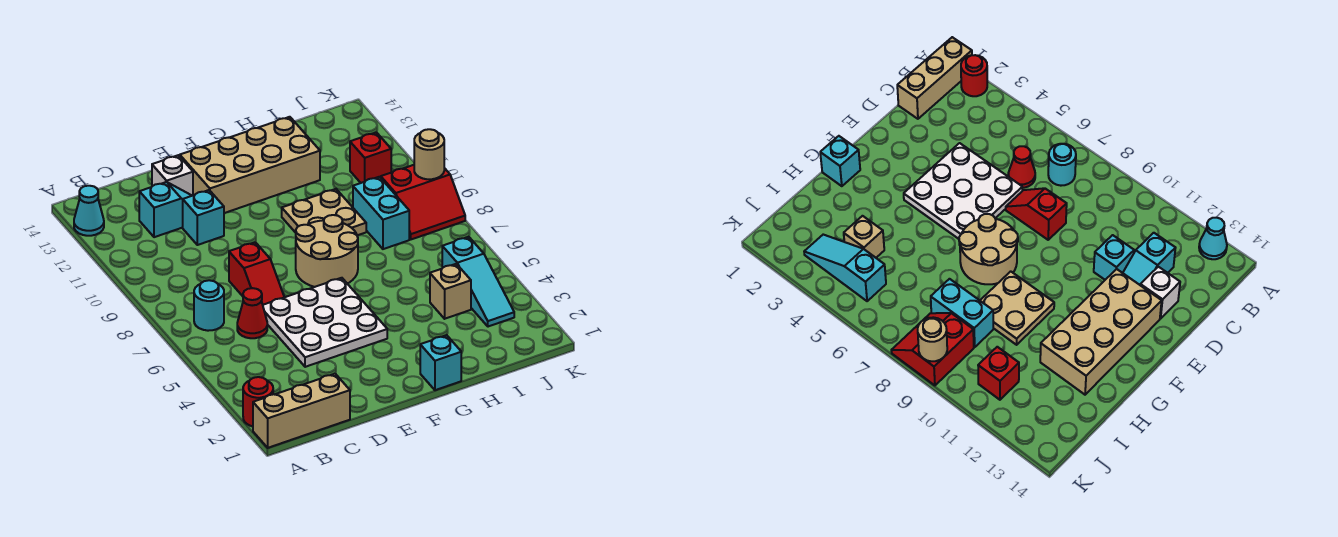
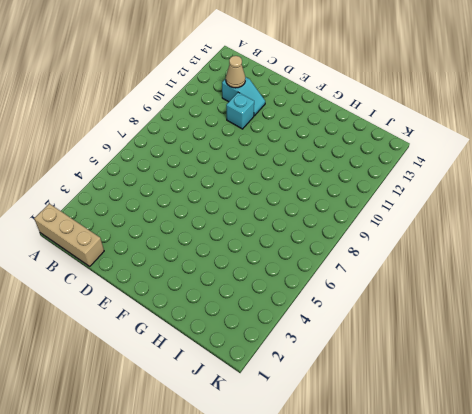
tan cone C12 level 2 -> none
none -> red round brick A2 level 1
none -> cyan cone A13 level 1
none -> cyan round brick B7 level 1

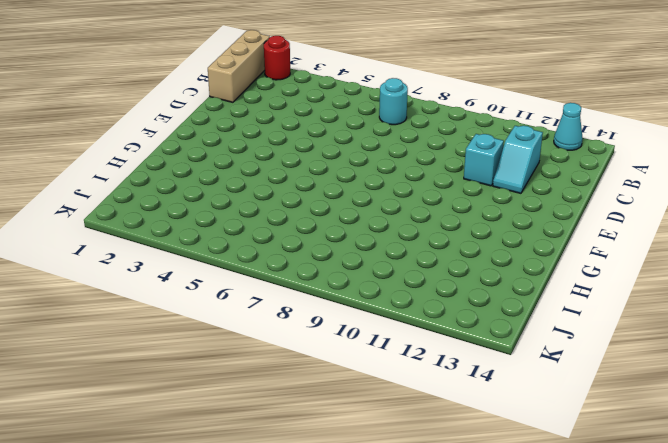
none -> red cone C6 level 1
none -> white plate D4:F6 level 1
none -> red slope D7:D8 level 1 top 8

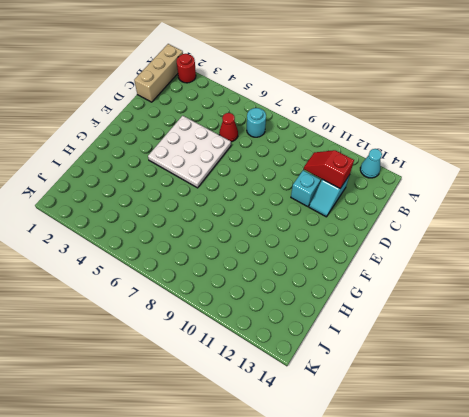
red slope C11:C12 level 2 top 12 -> red slope D7:D8 level 1 top 8
none -> white brick D13 level 1
none -> tan brick E12:H13 level 1
none -> tan round brick F7:G8 level 1

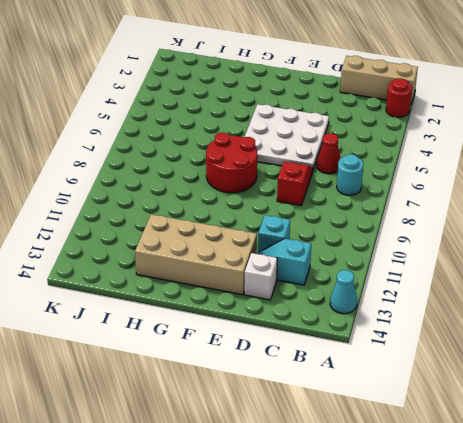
red round brick F7:G8 level 1 -> tan round brick F7:G8 level 1
none -> cyan brick G1 level 1
none -> tan plate G9:H10 level 1
none -> tan brick I4 level 1

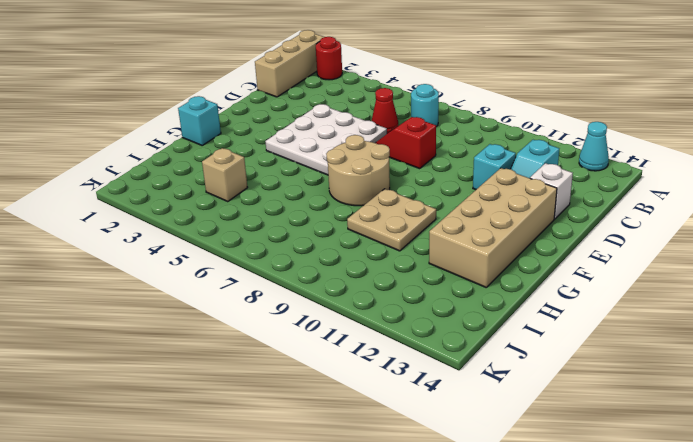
none -> cyan brick I8:I9 level 1
none -> cyan slope J3:J5 level 1 top 5
none -> red slope J8:K9 level 1 top 9

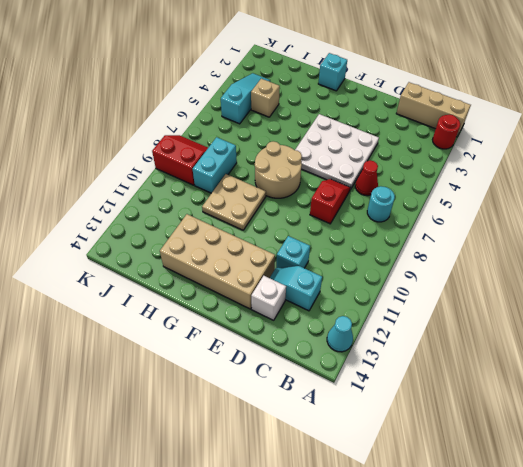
none -> red brick J11 level 1
none -> tan round brick K9 level 2

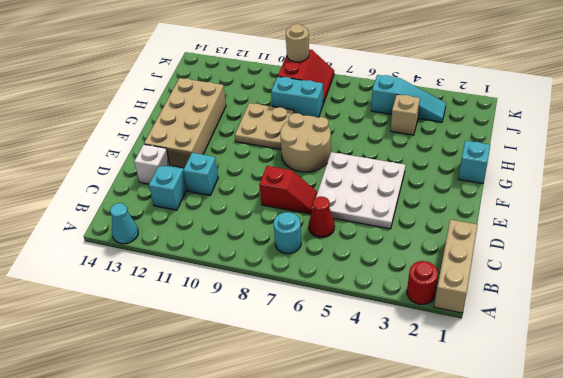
none -> red brick J11 level 1

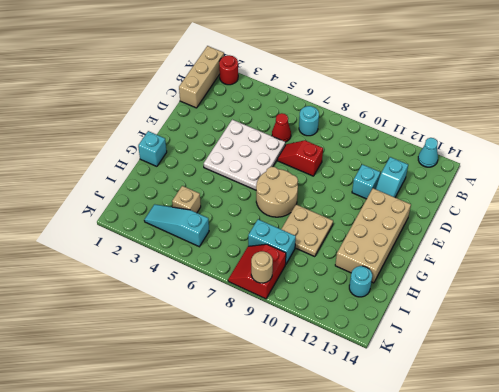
cyan round brick I13 level 1 -> none
none -> white brick D13 level 1
none -> red brick J11 level 1

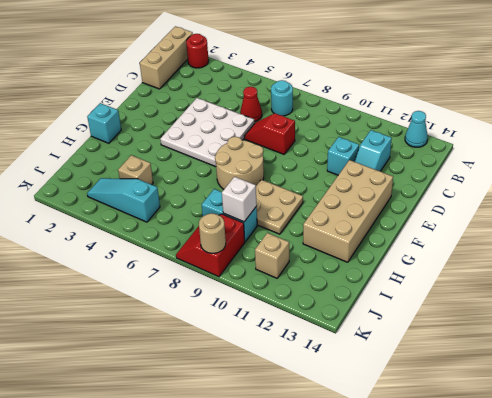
white brick I9 level 2 -> white brick D13 level 1
tan brick J11 level 1 -> red brick J11 level 1

